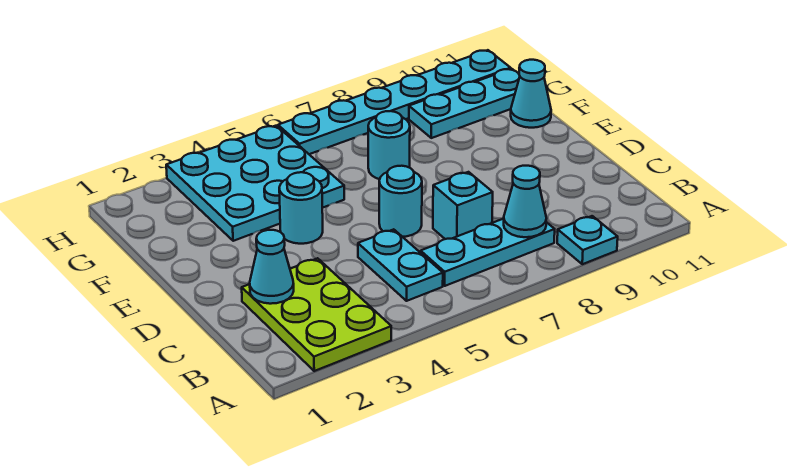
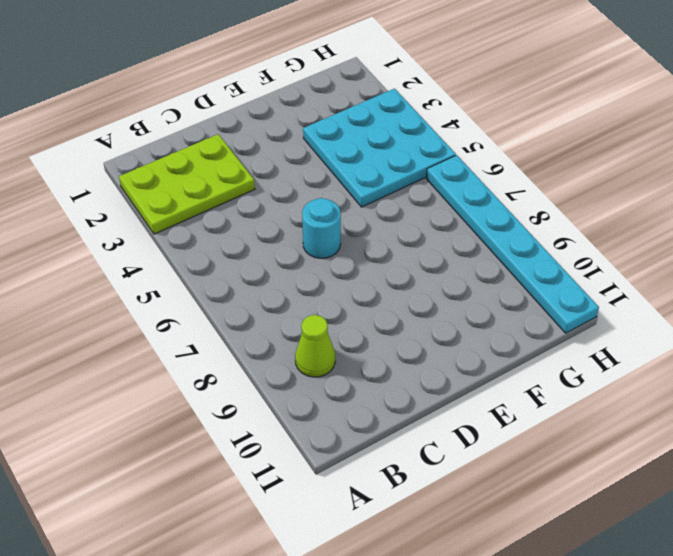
lime cone B9 level 1 -> none
none -> cyan plate A9 level 1
none -> cyan plate B5:C5 level 1
none -> cyan plate B6:B8 level 1

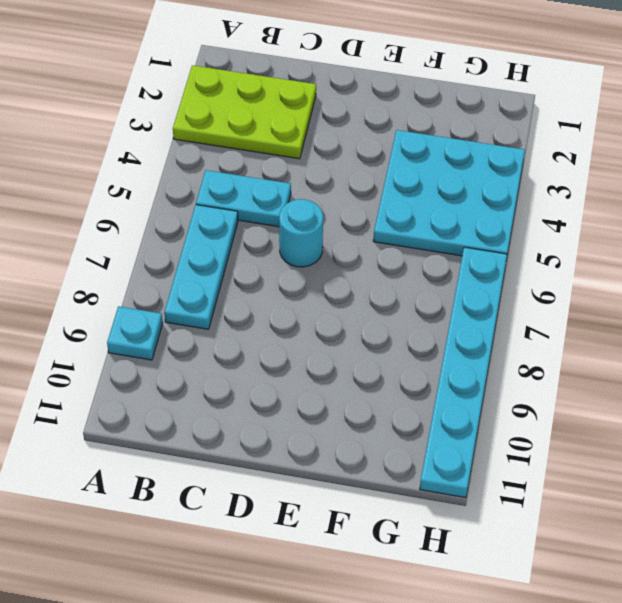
none -> cyan brick C7 level 1
none -> cyan round brick E4 level 1
none -> cyan round brick F7 level 1

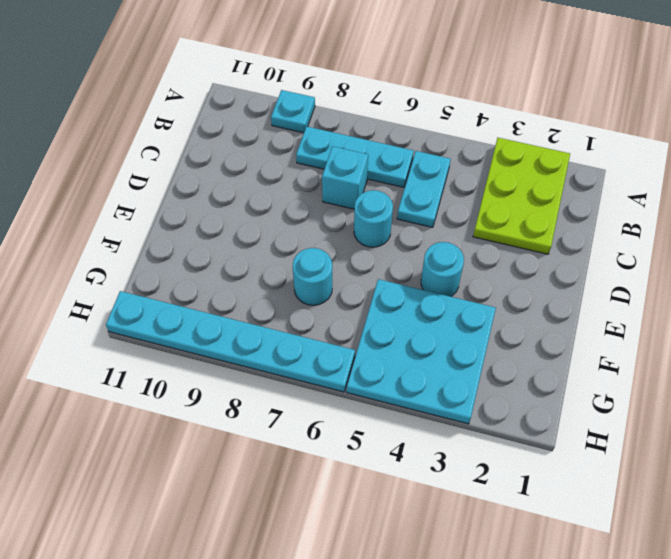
none -> cyan cone F11 level 1
none -> cyan plate G9:G11 level 1
none -> cyan cone B8 level 2

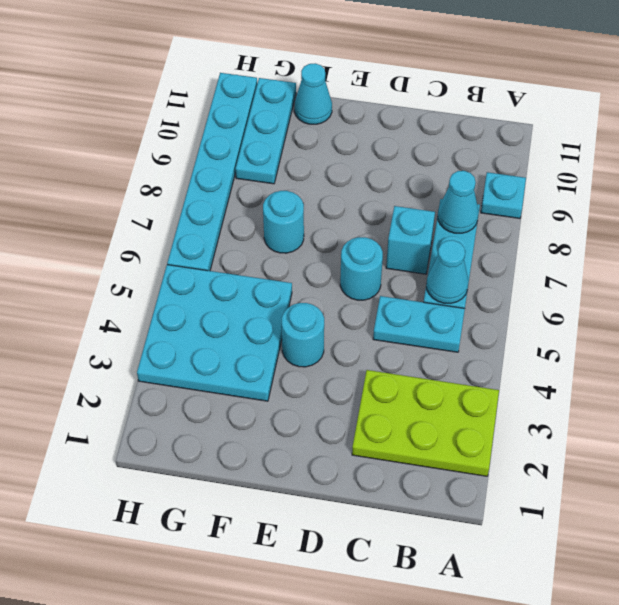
cyan cone B6 level 2 -> cyan cone C2 level 2

